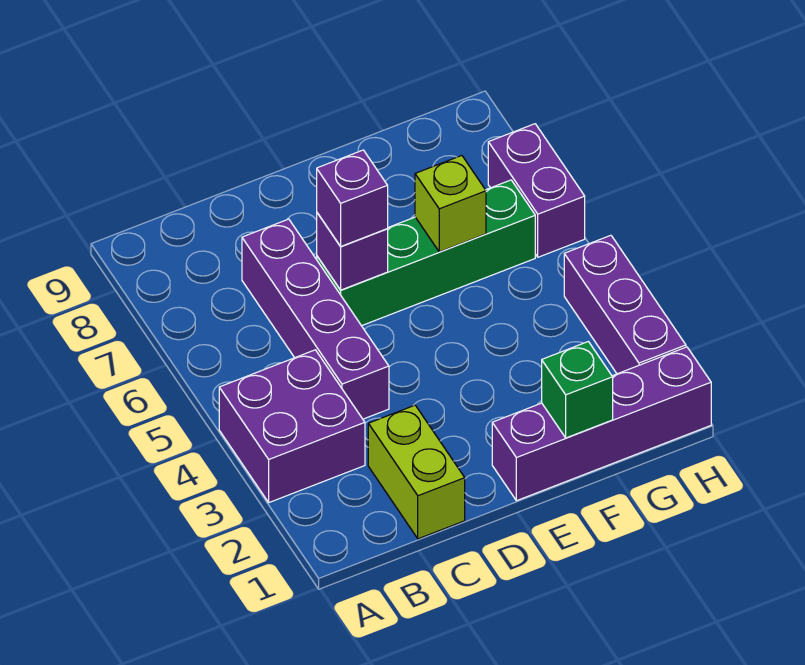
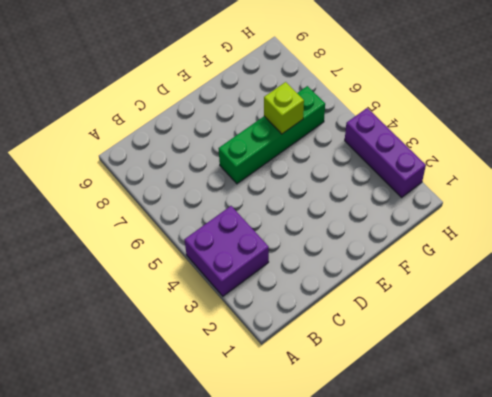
none -> lime brick C1:C2 level 1
none -> purple brick C4:C7 level 1

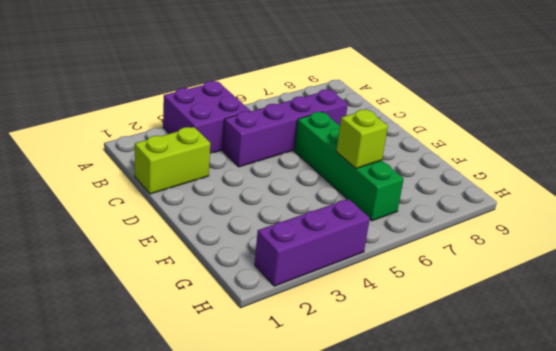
none -> purple brick E1:H1 level 1
none -> purple brick H6:H7 level 1

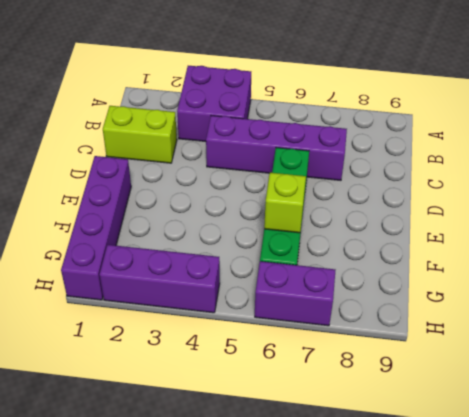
none -> purple brick D6 level 2
none -> green brick F1 level 2

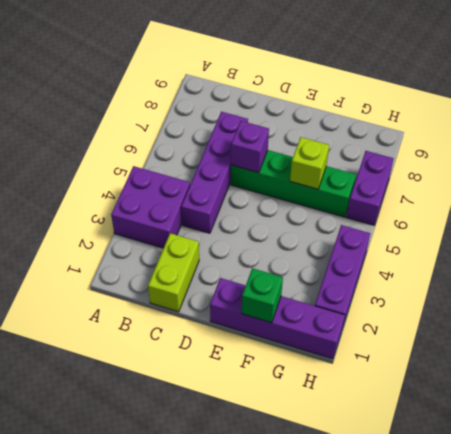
none -> purple brick D6 level 3

